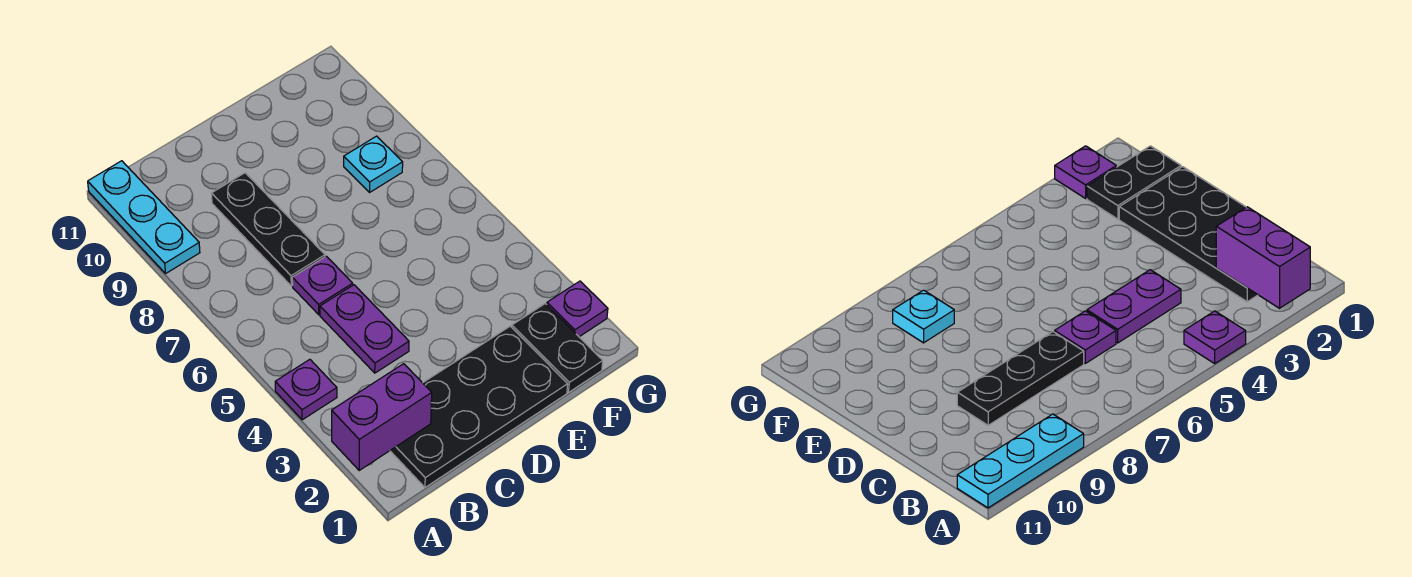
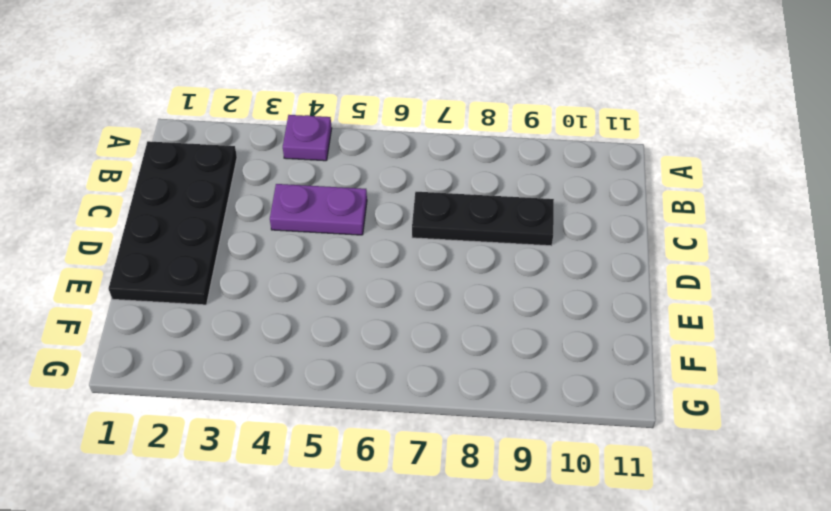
none -> cyan plate A9:A11 level 1
none -> purple plate C6 level 1

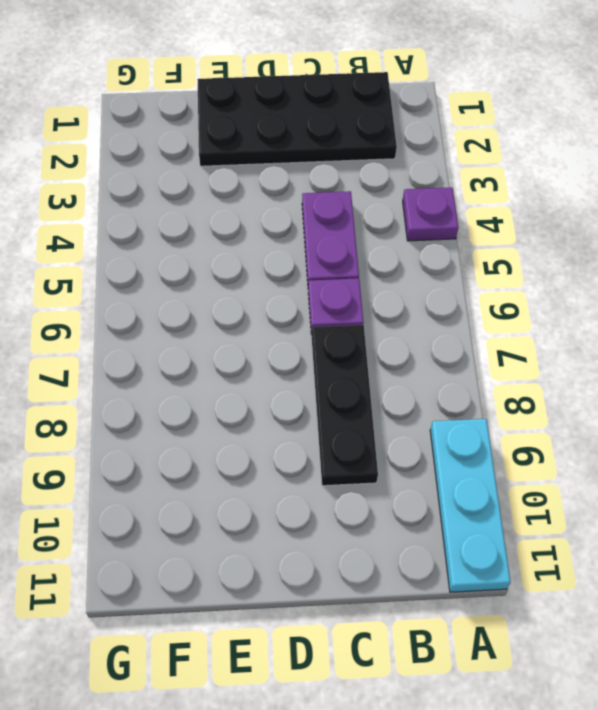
none -> black plate F1:F2 level 1
none -> cyan plate F8 level 1

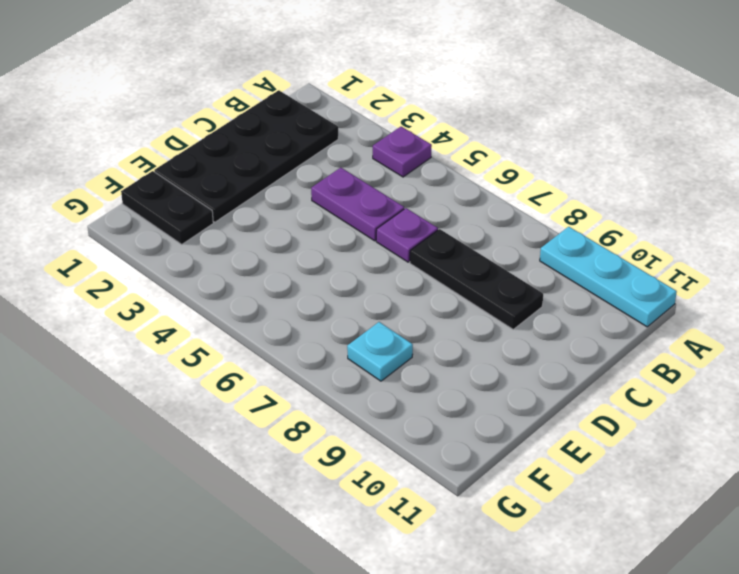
none -> purple plate G2 level 1
none -> purple brick A2:B2 level 2

